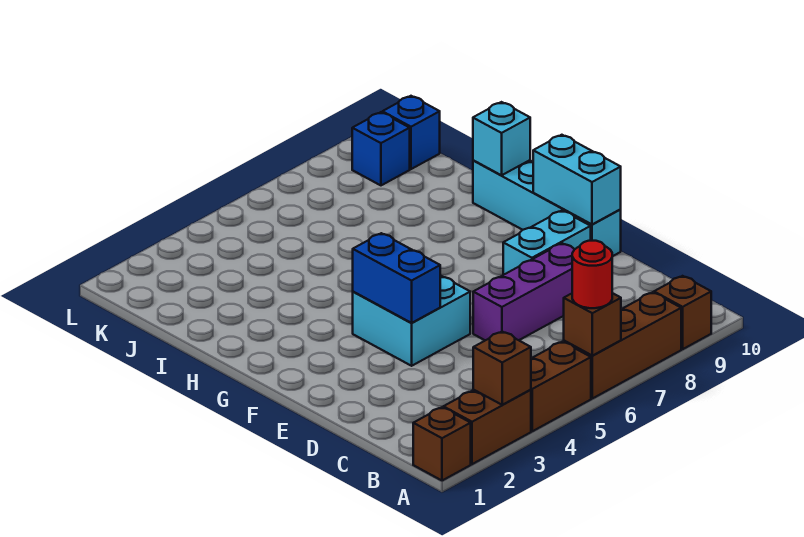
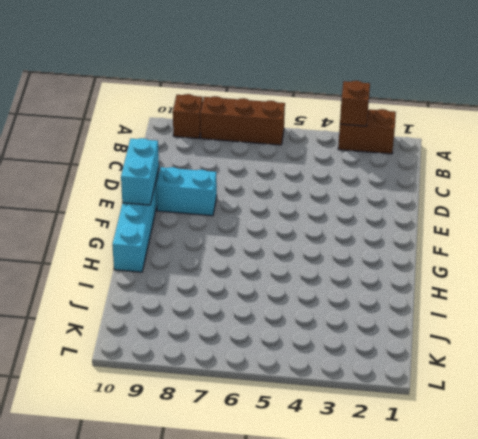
none -> brown brick A1 level 1
none -> brown brick A4:A5 level 1
none -> purple brick D6:D8 level 1

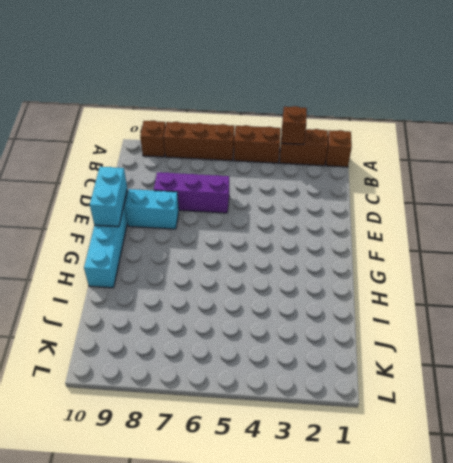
none -> cyan brick E4:F5 level 1
none -> blue brick K9 level 1
none -> blue brick K10 level 1

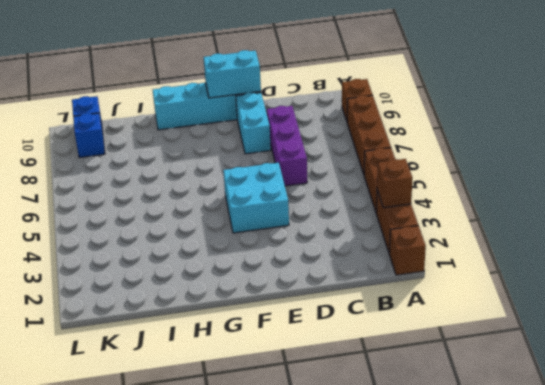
none -> brown brick A6 level 2
none -> blue brick E4:F4 level 2
none -> cyan brick H10 level 2

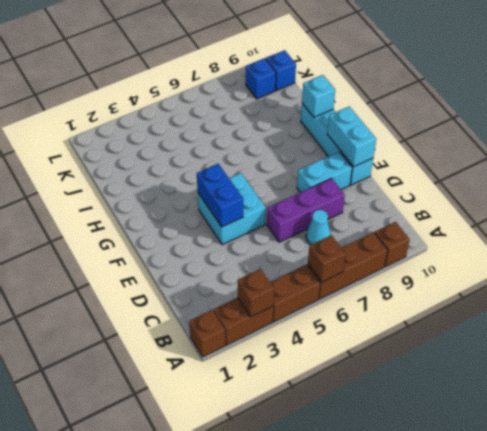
cyan cone C7 level 1 -> none
none -> red round brick A6 level 3

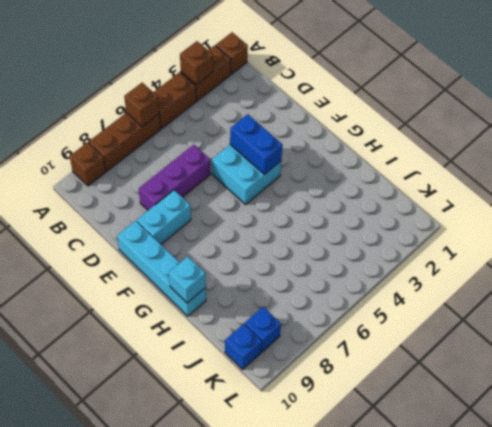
none -> cyan brick E10:F10 level 2
none -> red round brick A6 level 3

